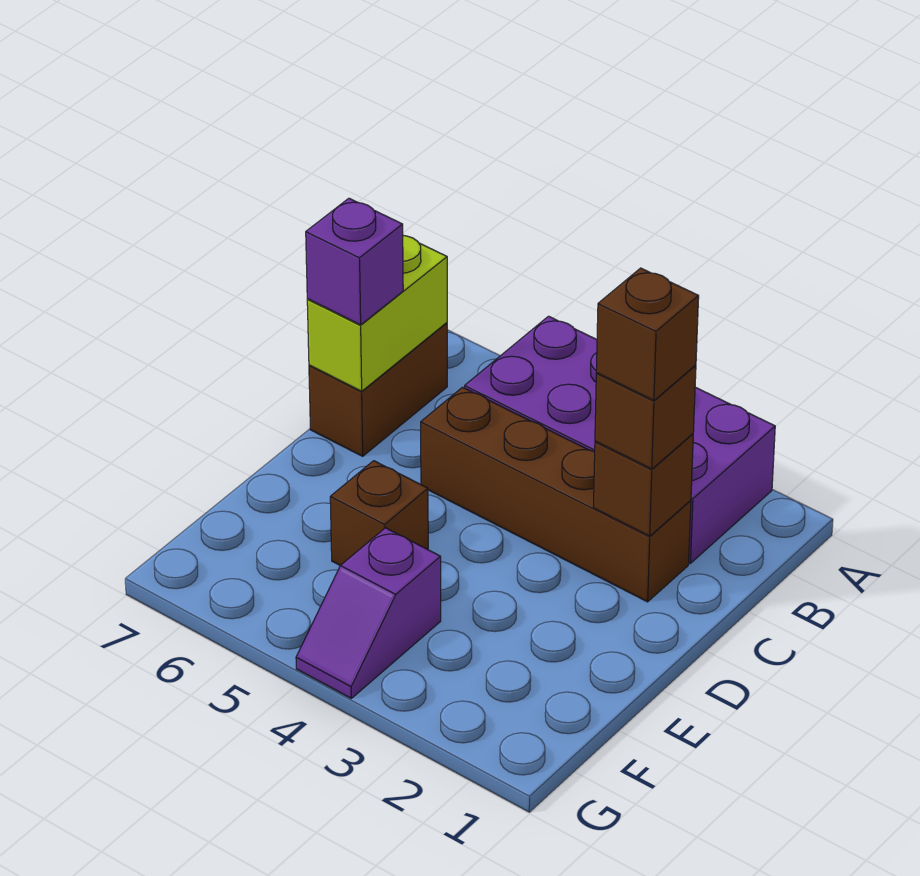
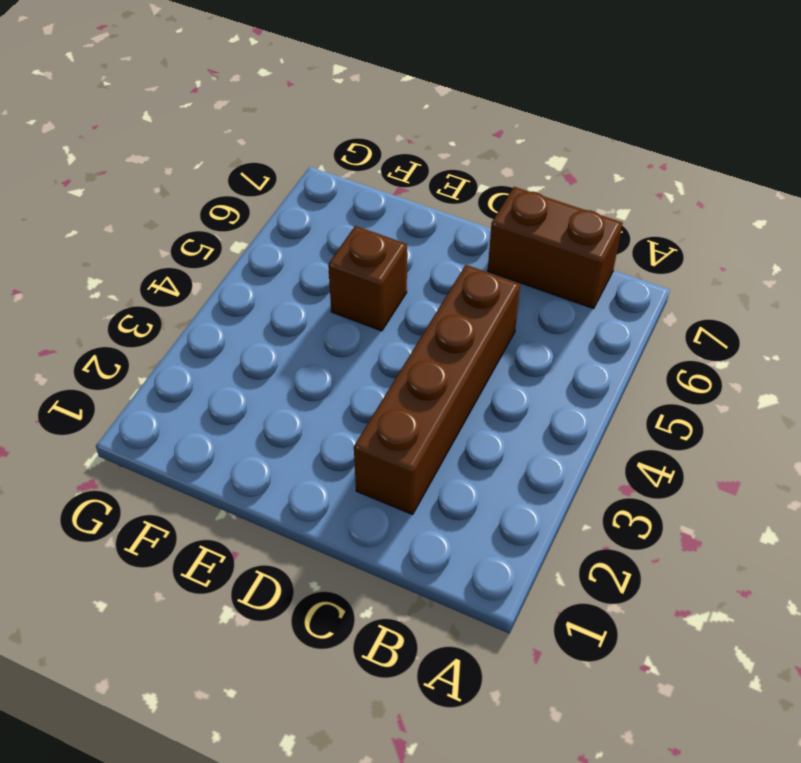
none -> purple brick A2:B5 level 1
none -> purple slope F4:G4 level 1 top F

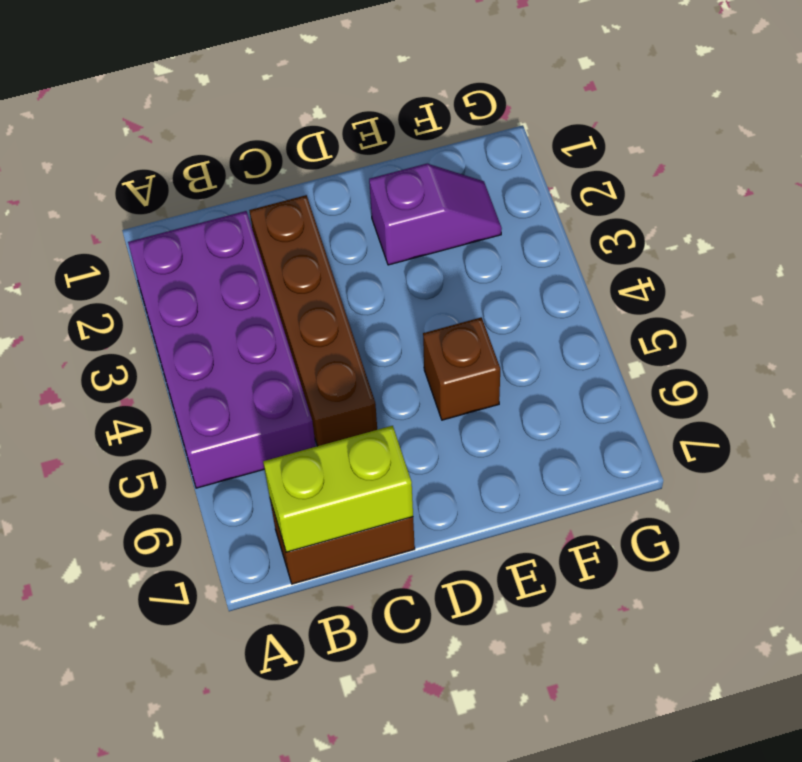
purple slope E2:F2 level 1 top E -> purple slope F4:G4 level 1 top F
none -> brown brick C2 level 2
none -> brown brick C2 level 3

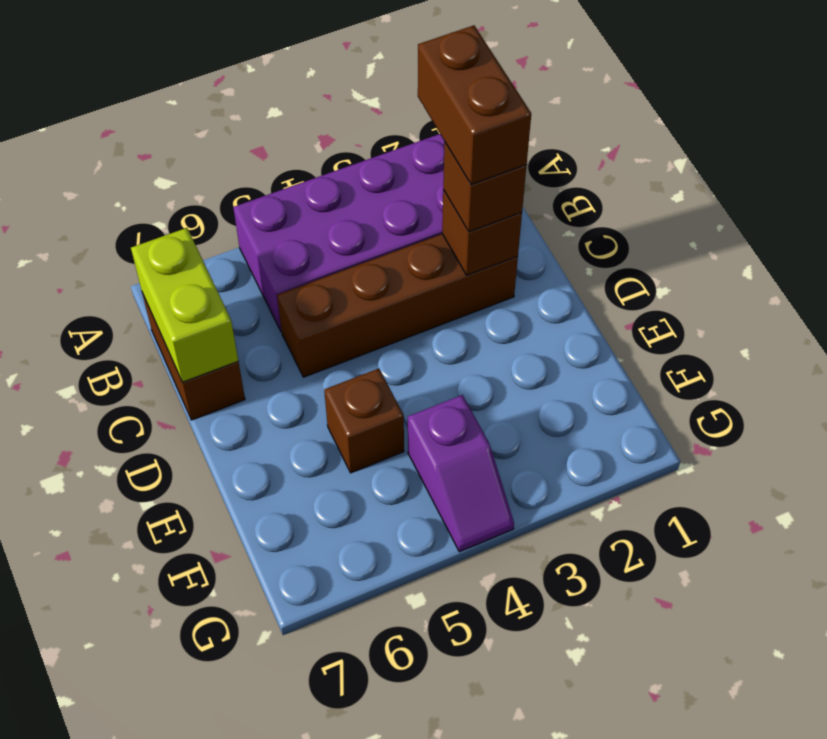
brown brick B2:C2 level 4 -> brown brick C2 level 4
none -> purple brick C7 level 3

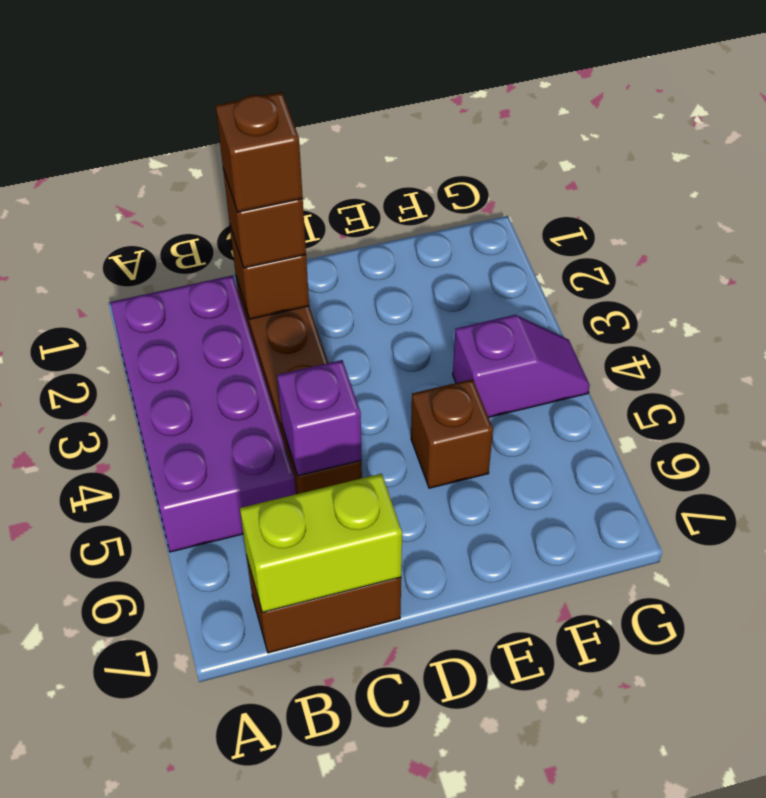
purple brick C5 level 2 -> purple brick C7 level 3

